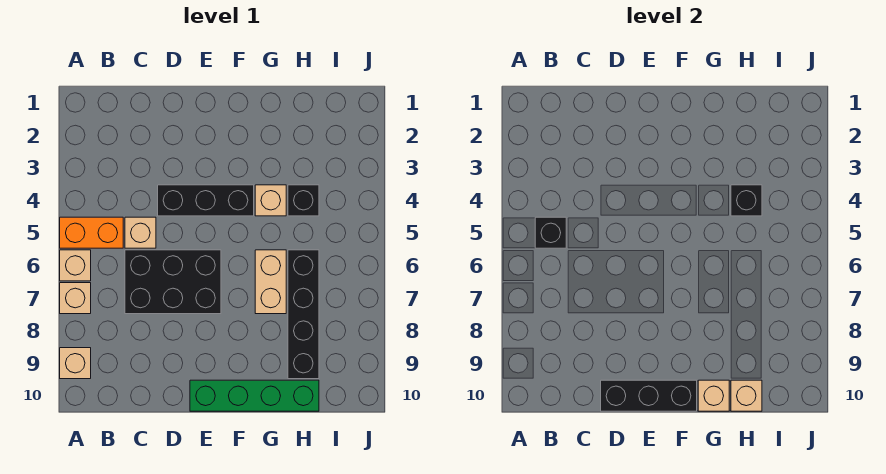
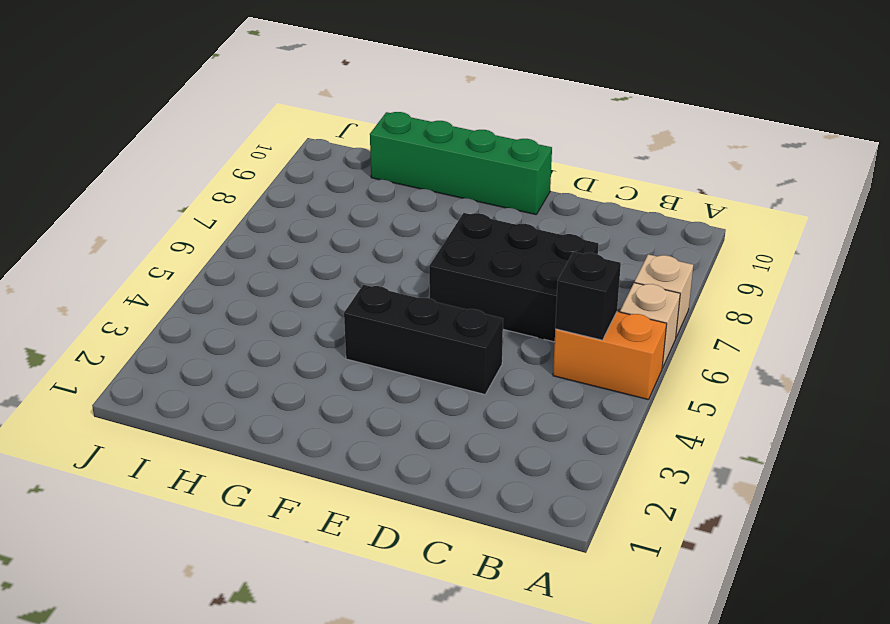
none -> tan brick A9 level 1
none -> tan brick C5 level 1
none -> tan brick G4 level 1

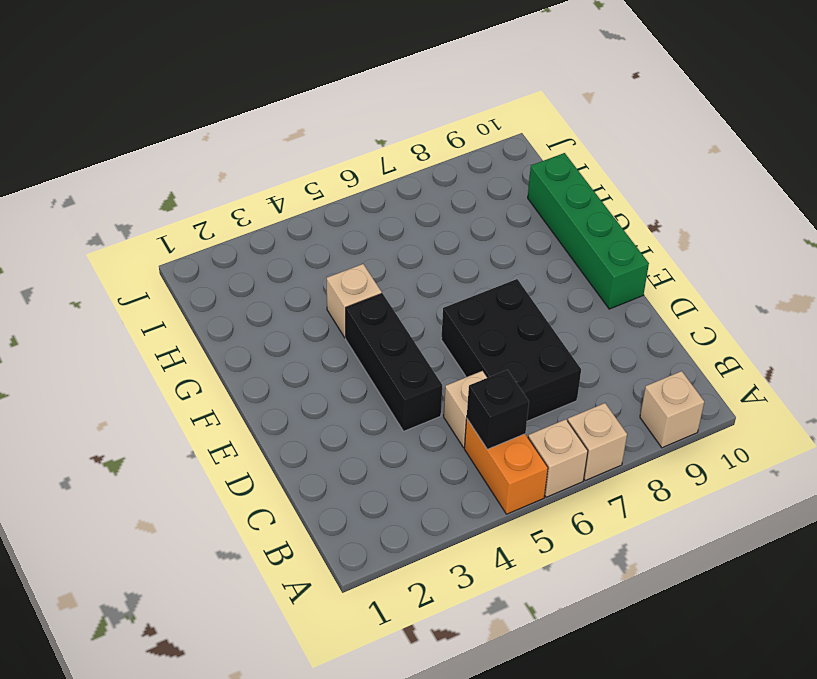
none -> tan brick G6:G7 level 1
none -> black brick H4 level 1
none -> black brick H6:H9 level 1

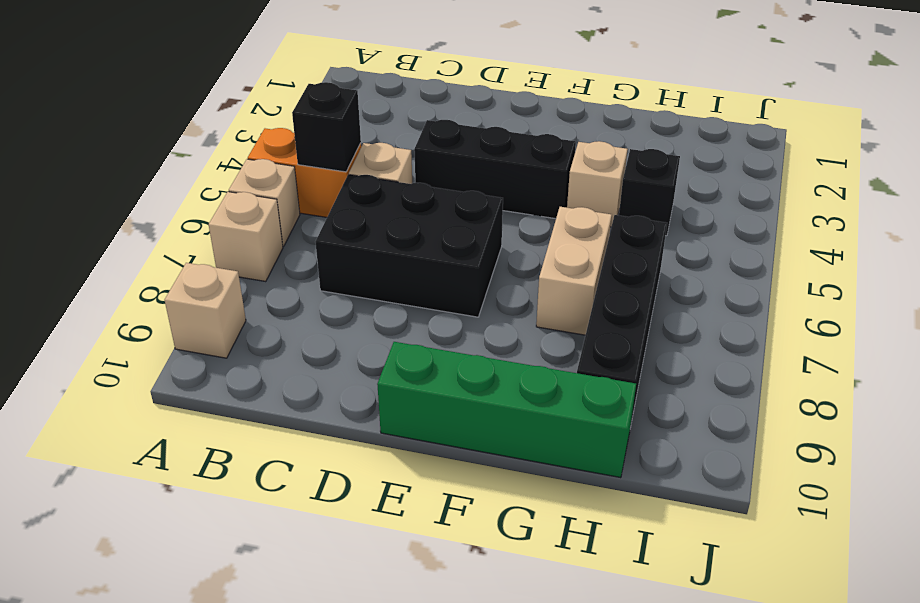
none -> black brick D10:F10 level 2
none -> tan brick G10 level 2
none -> black brick H4 level 2

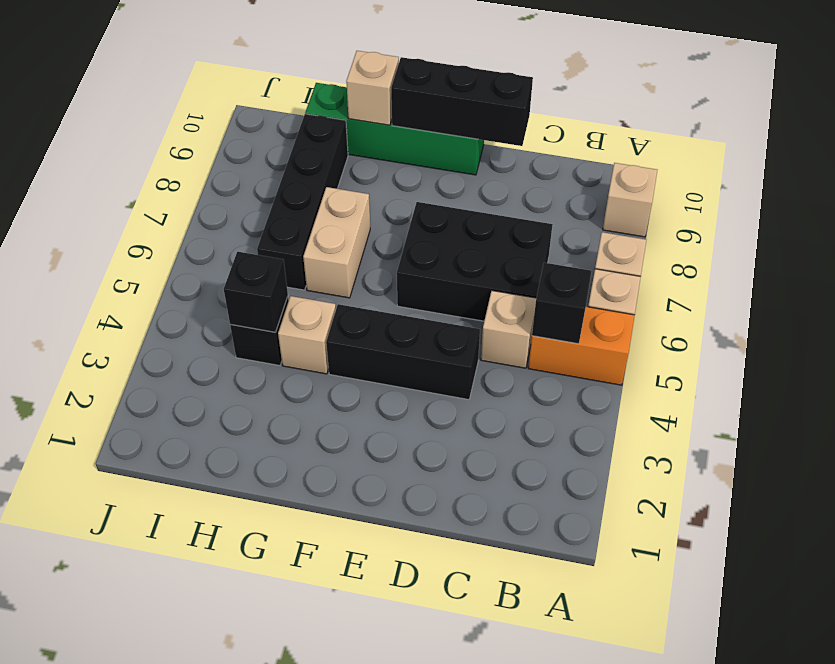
none -> tan brick H10 level 2

